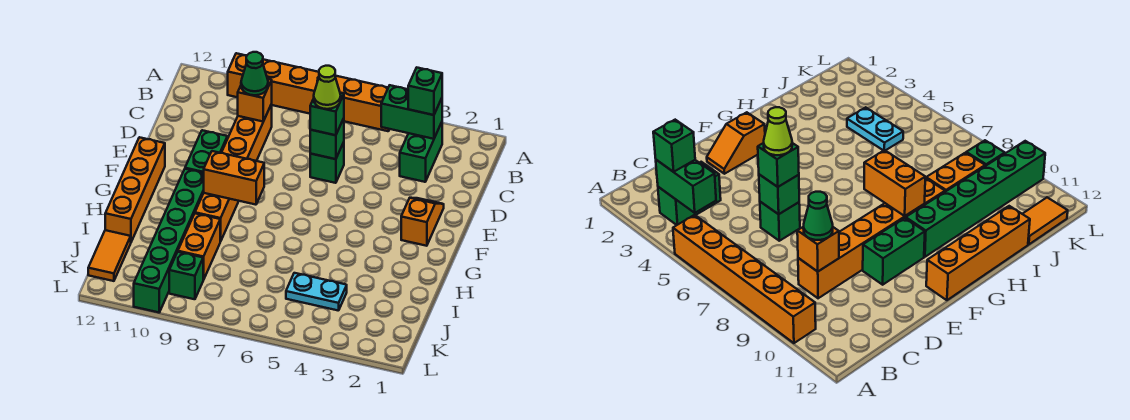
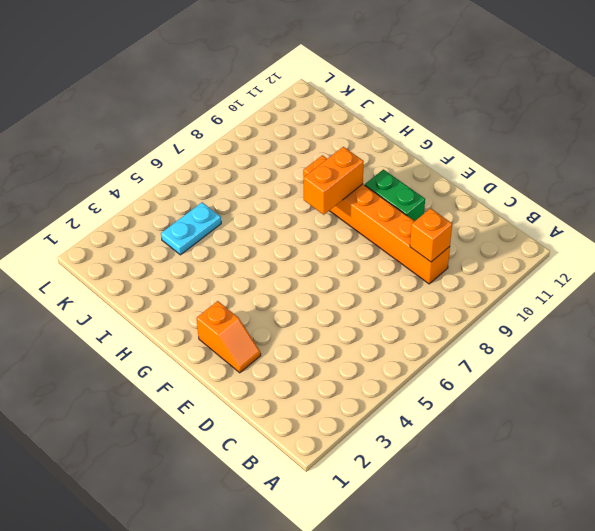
none -> orange brick A5:A10 level 1
none -> green brick B3:C3 level 1
none -> green brick D6 level 1

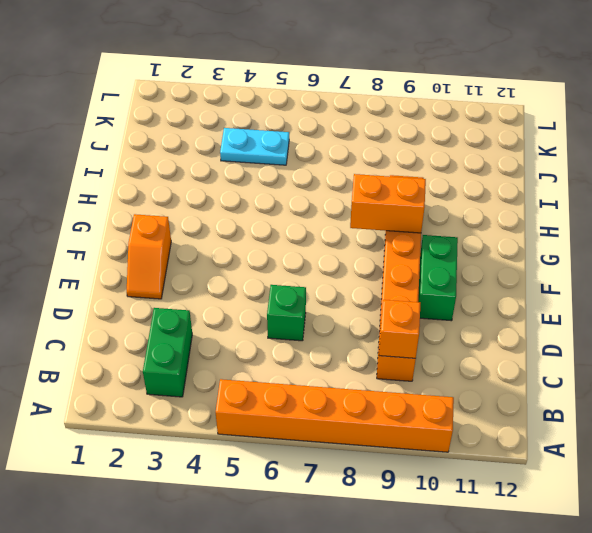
none -> orange brick F12:I12 level 1
none -> green brick G10:L10 level 1
none -> orange brick I9:J9 level 1

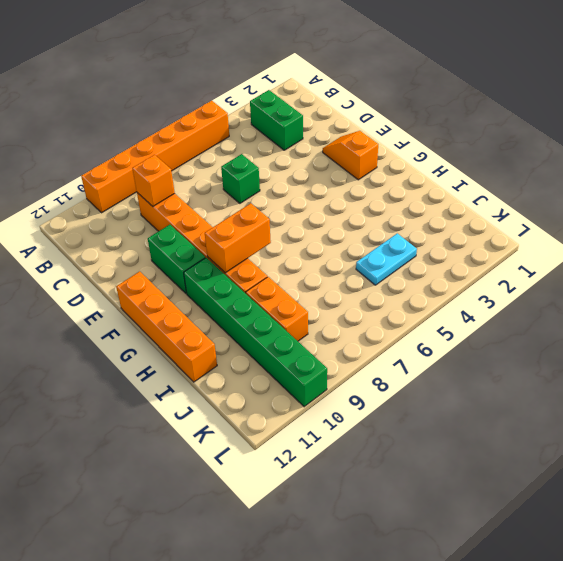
none -> orange tile J12:K12 level 1
none -> green brick K9 level 1
none -> green brick B3:B4 level 2

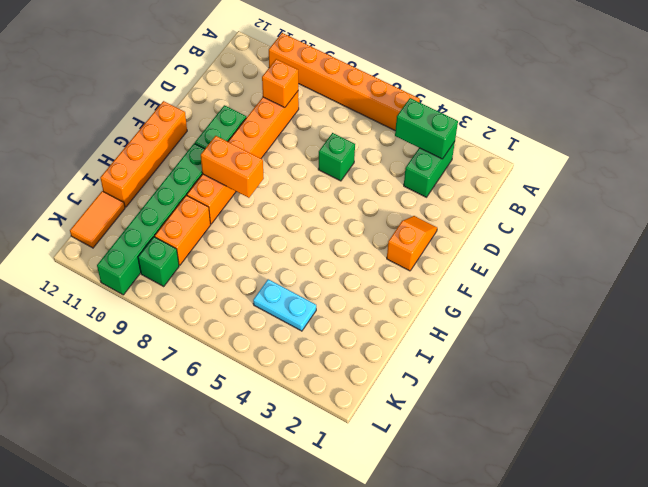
none -> green brick D6 level 2
none -> green brick B3 level 3
none -> green cone C9 level 3

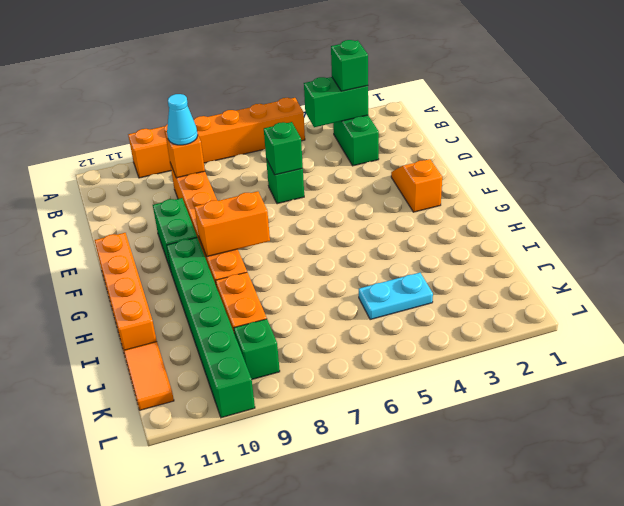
cyan cone C9 level 3 -> green cone C9 level 3
none -> green brick D6 level 3
none -> lime cone D6 level 4

